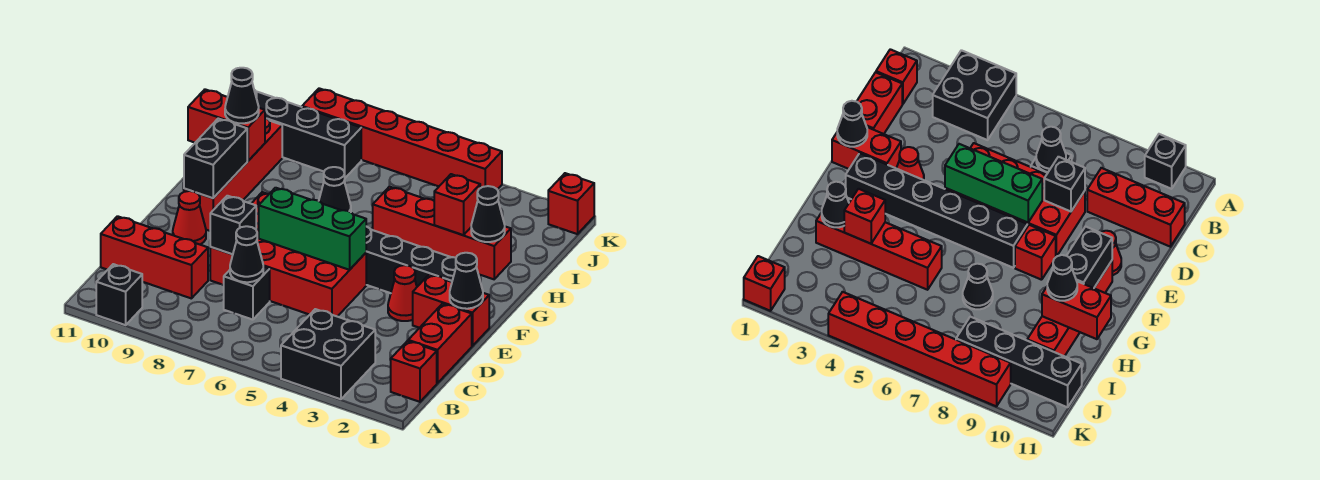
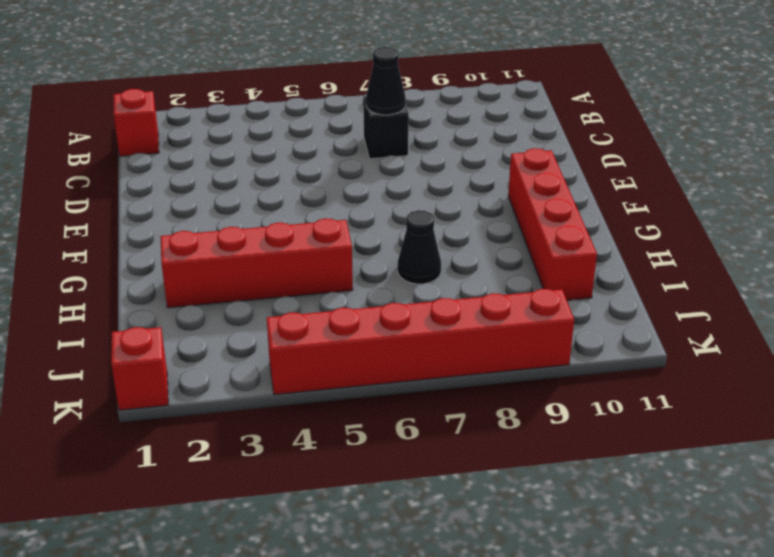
none -> black brick A3:B4 level 1
none -> black brick A10 level 1
none -> red brick C1:D1 level 1

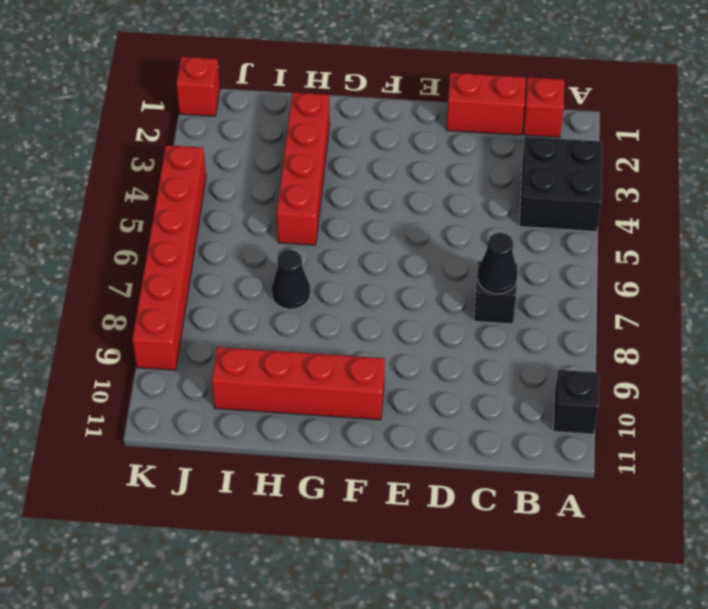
none -> red brick C9:C11 level 1
none -> red brick D5:E8 level 1
none -> red brick E1:E2 level 1

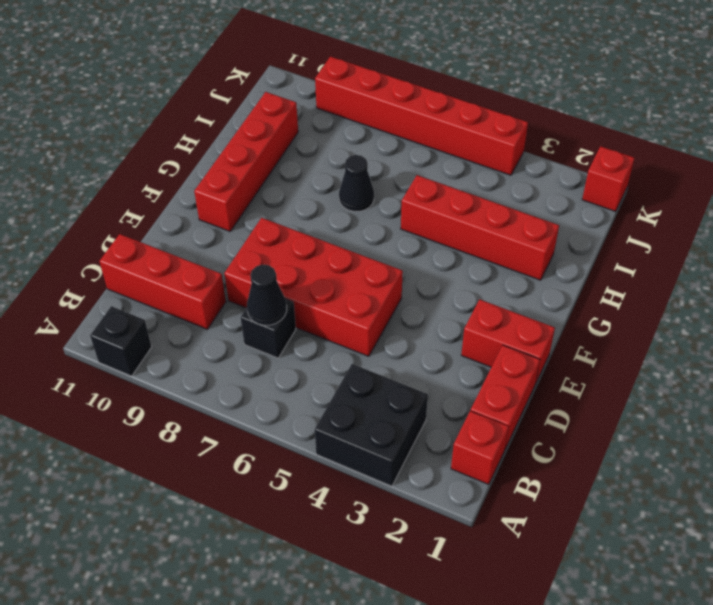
none -> red cone E3 level 1
none -> red cone E10 level 1
none -> black brick F2:F7 level 1

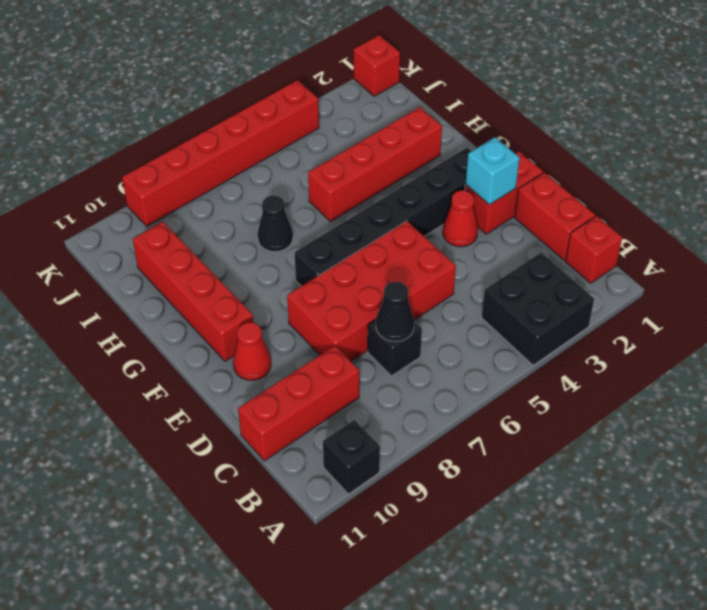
cyan brick E2 level 2 -> none
none -> red brick F8 level 1
none -> black brick J8:J11 level 1
none -> black brick D8 level 2

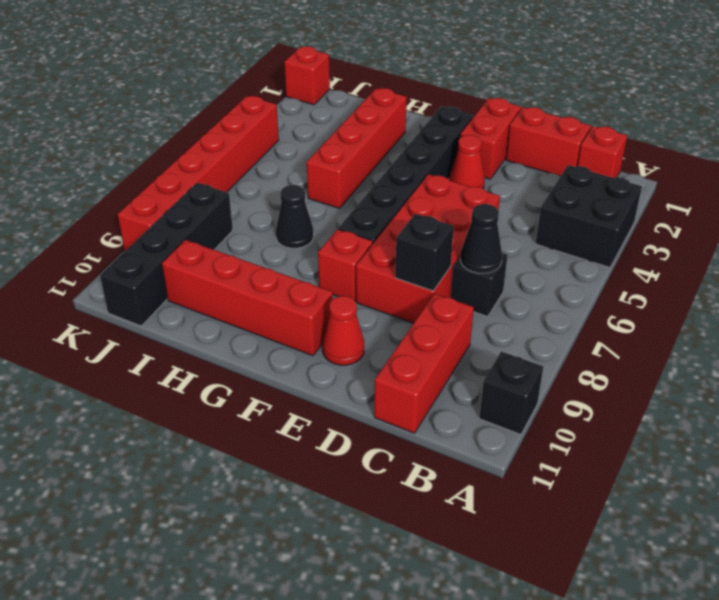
none -> black cone E1 level 2
none -> green brick E5:E7 level 2
none -> black brick F10:G10 level 2

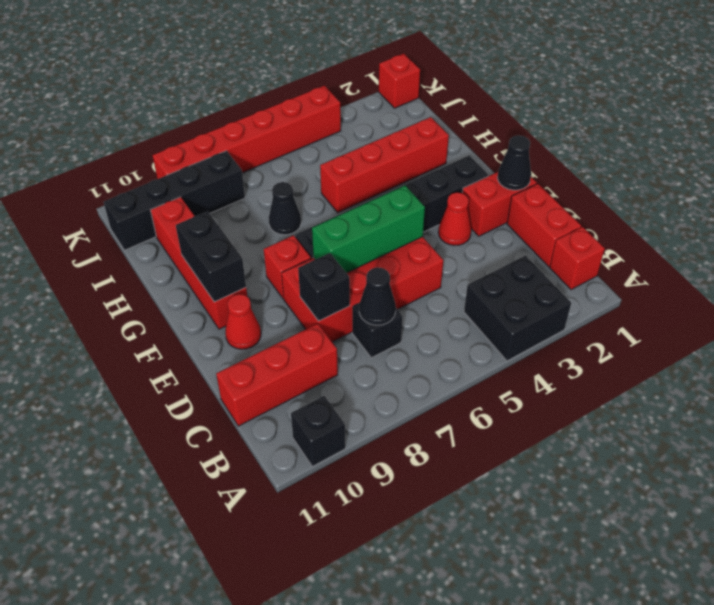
none -> black cone H2 level 2
none -> red brick H3 level 2
none -> red brick H10:H11 level 2

